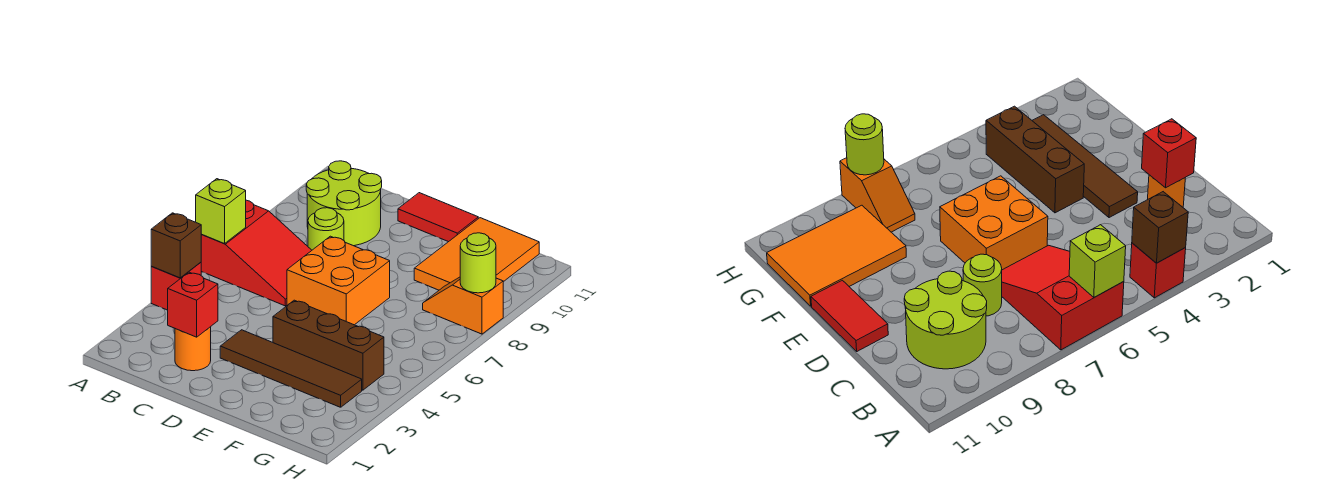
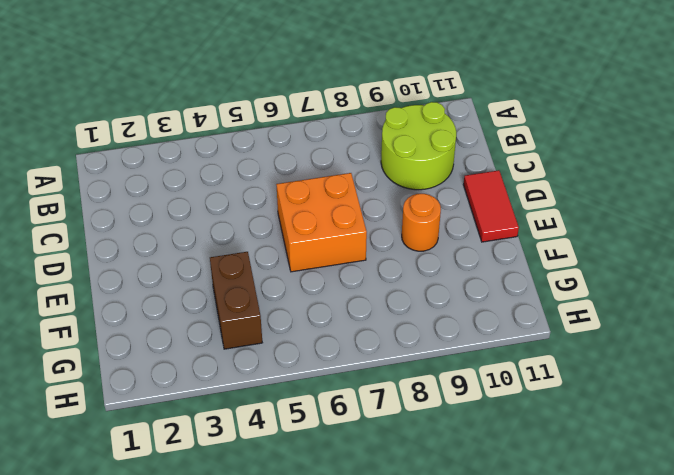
orange round brick E9 level 1 -> orange round brick C2 level 1
brown brick F4:G4 level 1 -> brown brick E4:G4 level 1
none -> red brick A4 level 1
none -> red slope A6:C7 level 1 top A
none -> lime round brick C8 level 1

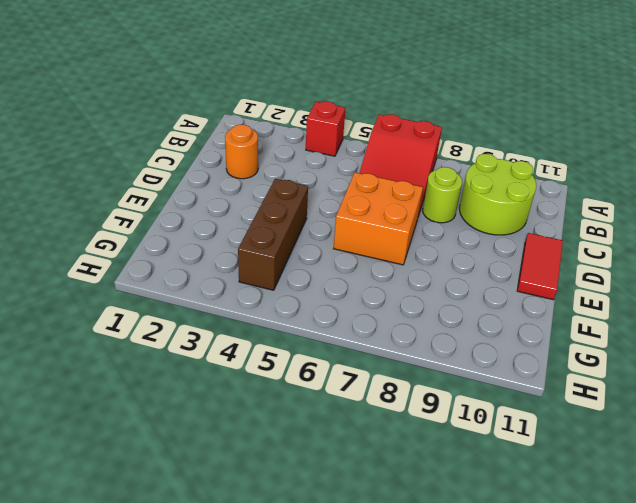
none -> brown tile D3:G3 level 1
none -> orange tile F9:G11 level 1
none -> orange slope G8:H8 level 1 top H

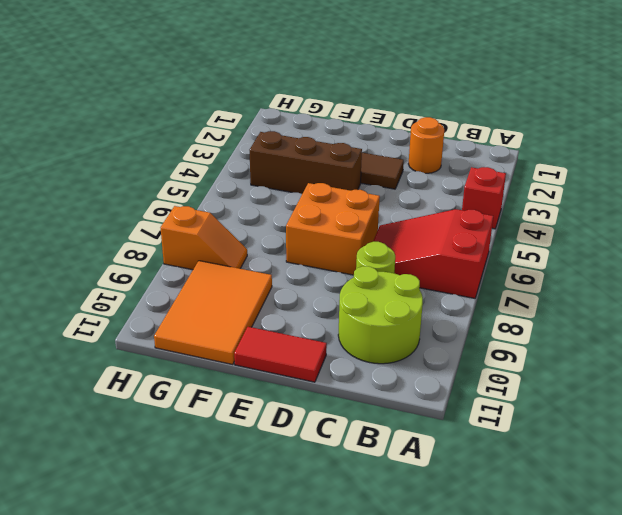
none -> brown brick A4 level 2
none -> lime brick A6 level 2
none -> red brick C2 level 2

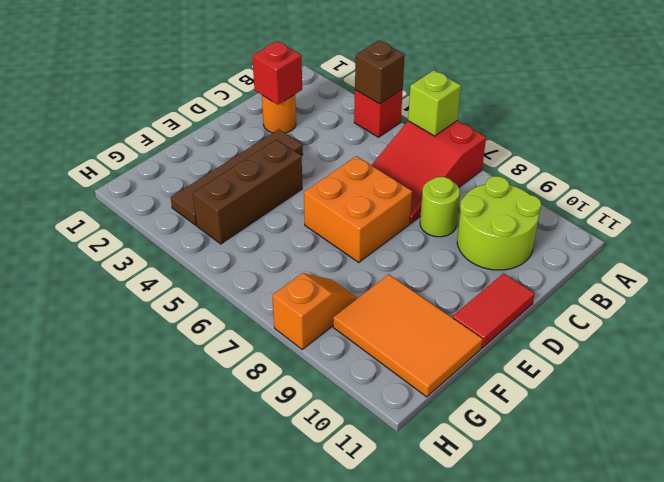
none -> lime round brick H8 level 2

